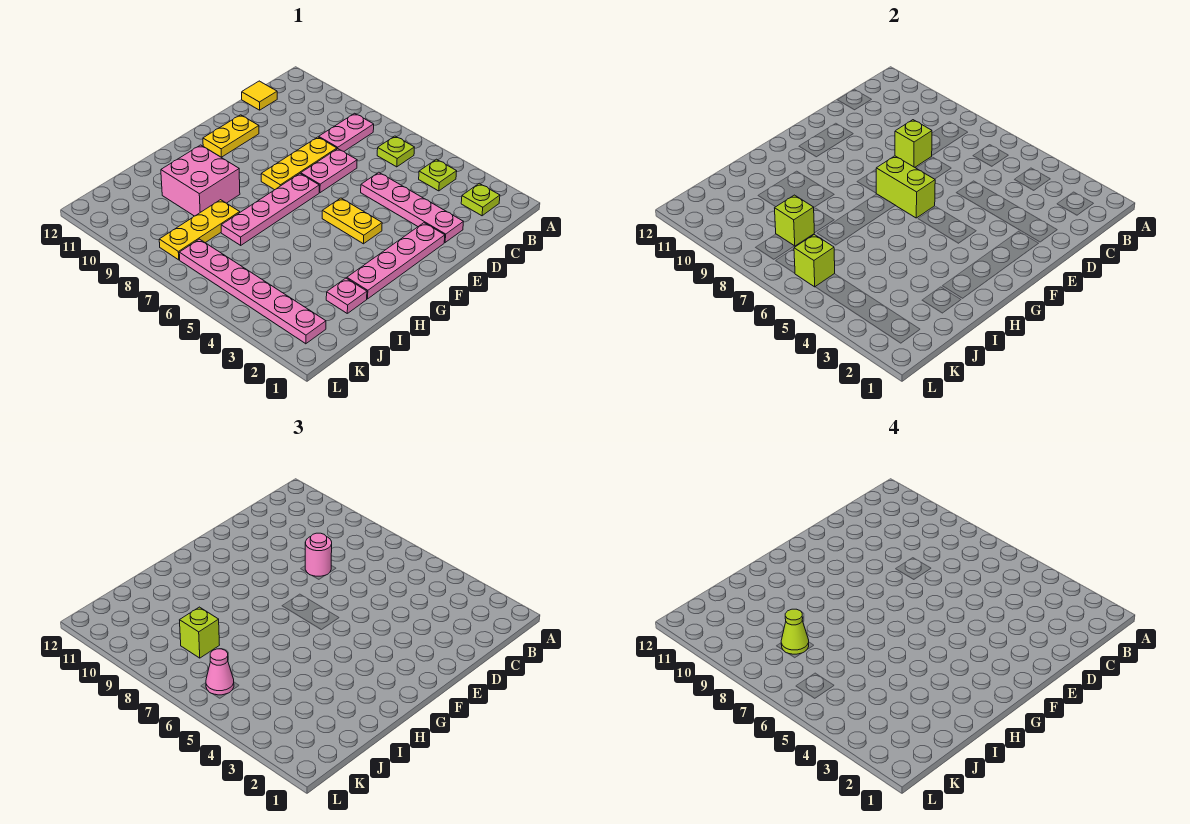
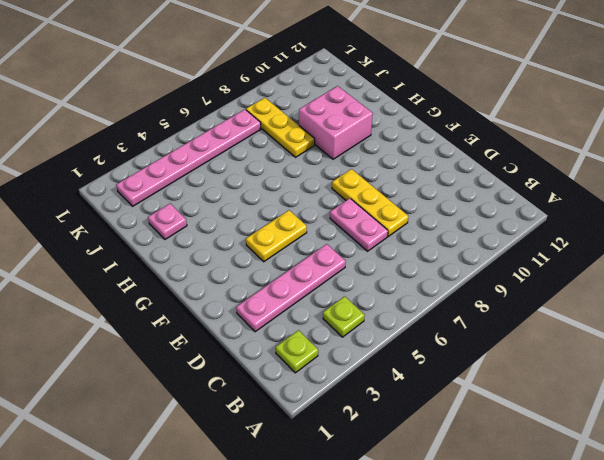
none -> lime plate B6 level 1
none -> pink plate B8:C8 level 1
none -> yellow tile C12 level 1

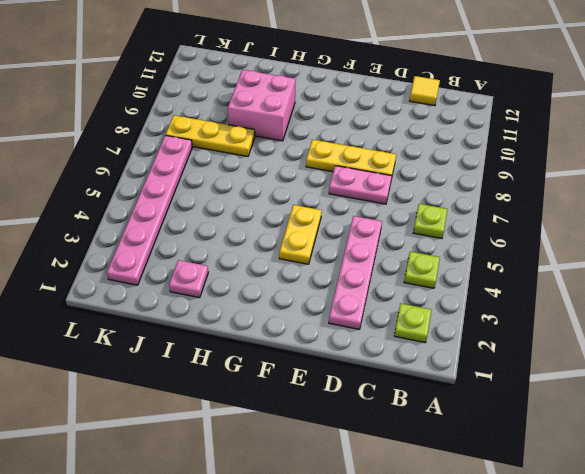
none -> pink plate B8:C8 level 1
none -> pink plate E2:H2 level 1
none -> yellow plate E11:F11 level 1

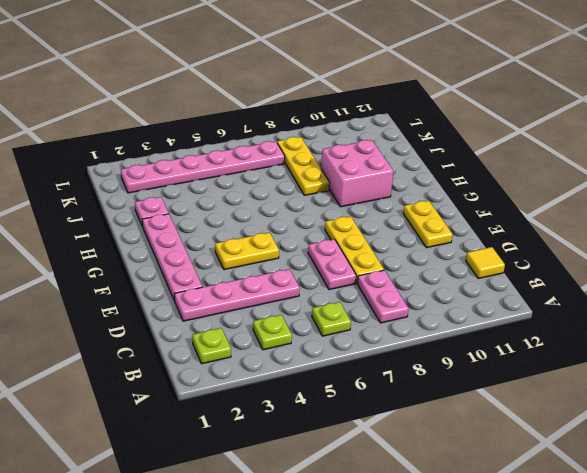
none -> pink plate F7:I7 level 1
none -> lime brick D8 level 2
none -> lime brick F6:F7 level 2

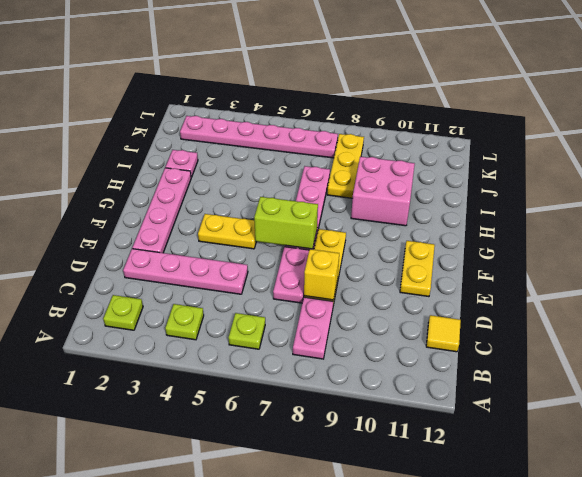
yellow brick D8 level 2 -> lime brick D8 level 2
none -> lime brick J8 level 2
none -> lime brick K6 level 2
none -> pink round brick D8 level 3

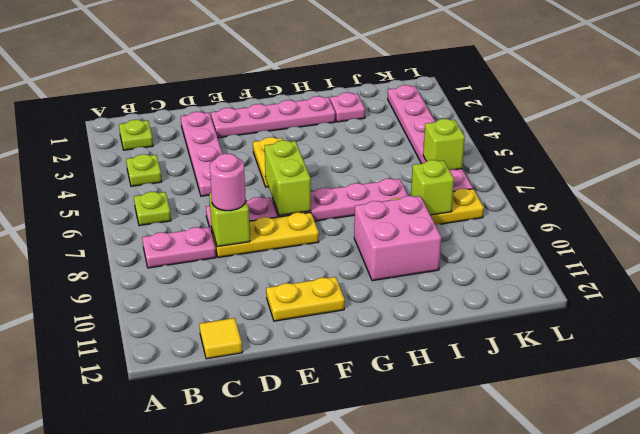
none -> lime brick J8 level 3
none -> pink cone K6 level 3
none -> lime cone J8 level 4

